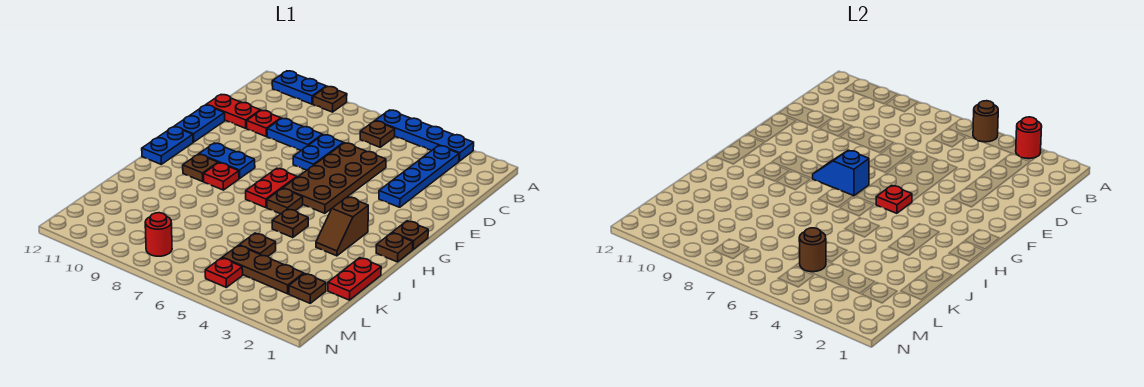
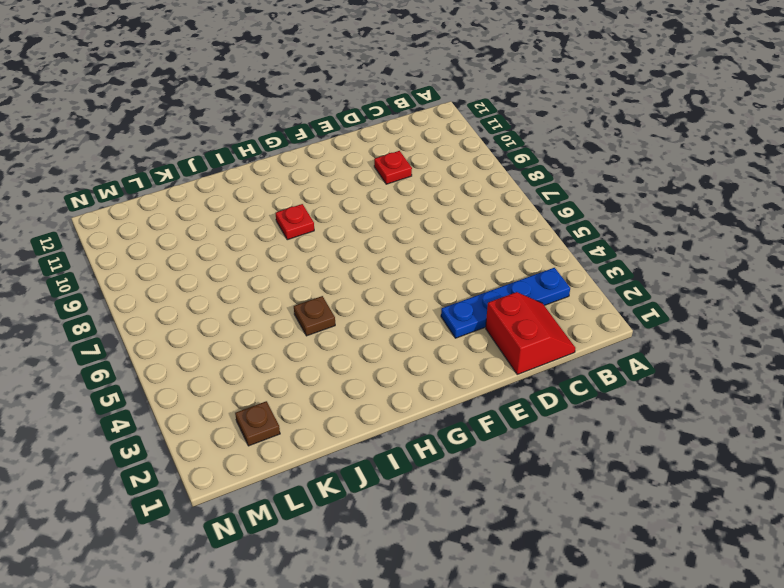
red slope C1:D2 level 1 top D -> none
none -> blue plate A3:A6 level 1
none -> brown plate A9 level 1
none -> blue plate A10:A11 level 1
none -> brown plate B6 level 1

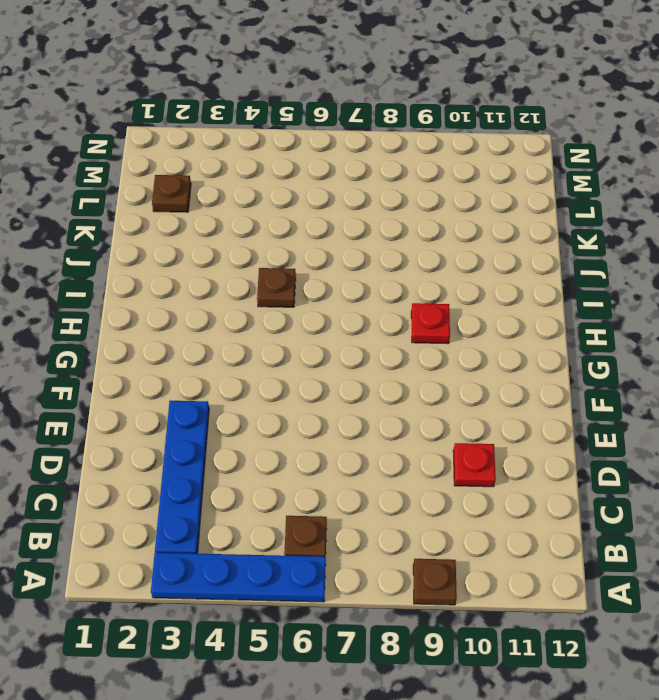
none -> blue plate A10:A11 level 1
none -> brown plate D5:G6 level 1
none -> blue plate D7:E7 level 1
none -> blue plate D8:D9 level 1

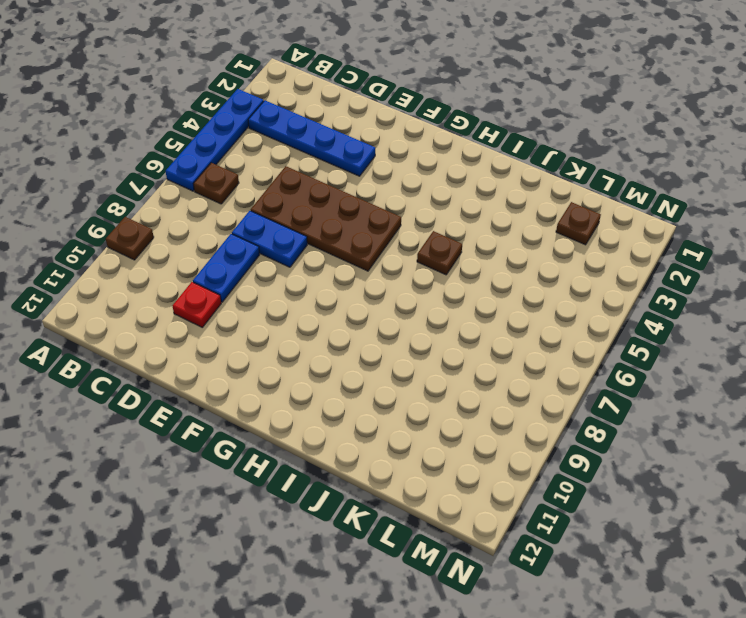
none -> blue plate A10:A11 level 1
none -> red plate D11:D12 level 1
none -> blue plate E12:F12 level 1
none -> brown plate G1 level 1

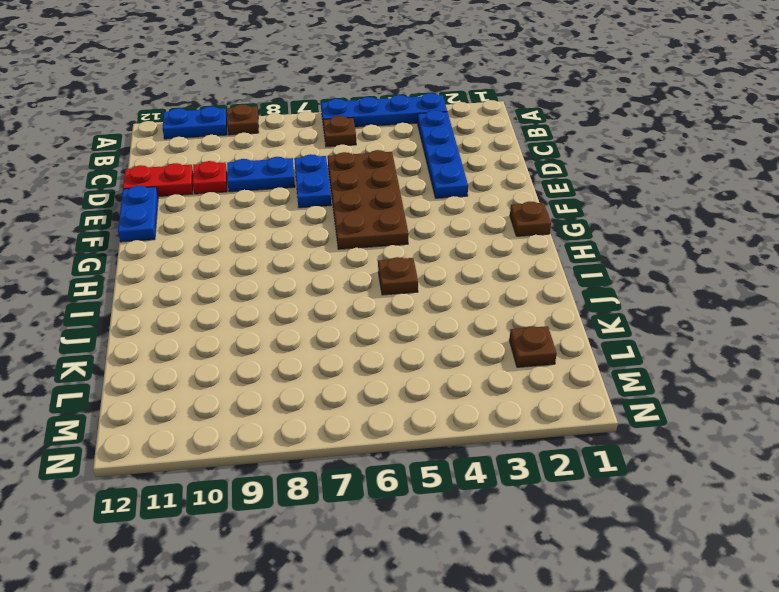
none -> red plate G7:H7 level 1
none -> blue plate G9:G10 level 1
none -> blue plate G12:H12 level 1
none -> brown plate H1 level 1

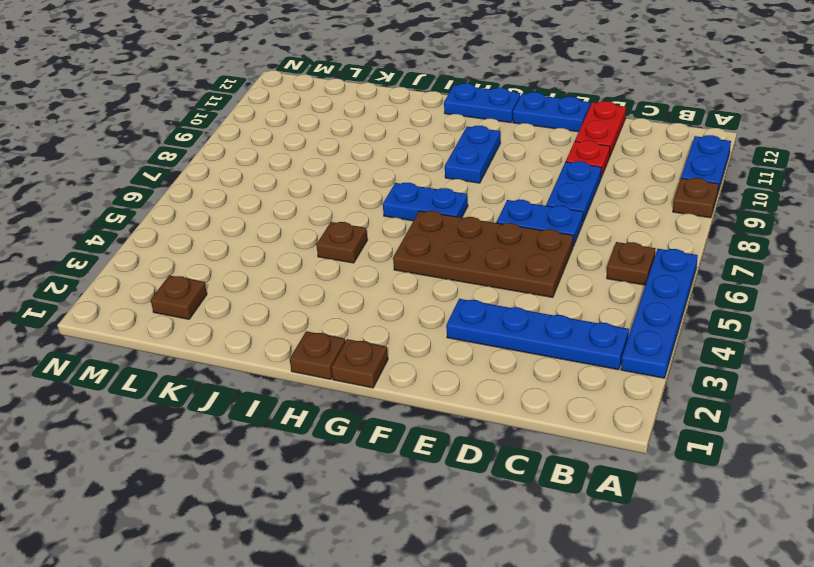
blue plate G7:H7 level 1 -> red plate G7:H7 level 1
none -> brown slope H3:I3 level 1 top H
none -> brown plate H6 level 1
none -> red plate H9 level 1
none -> brown plate H10 level 1

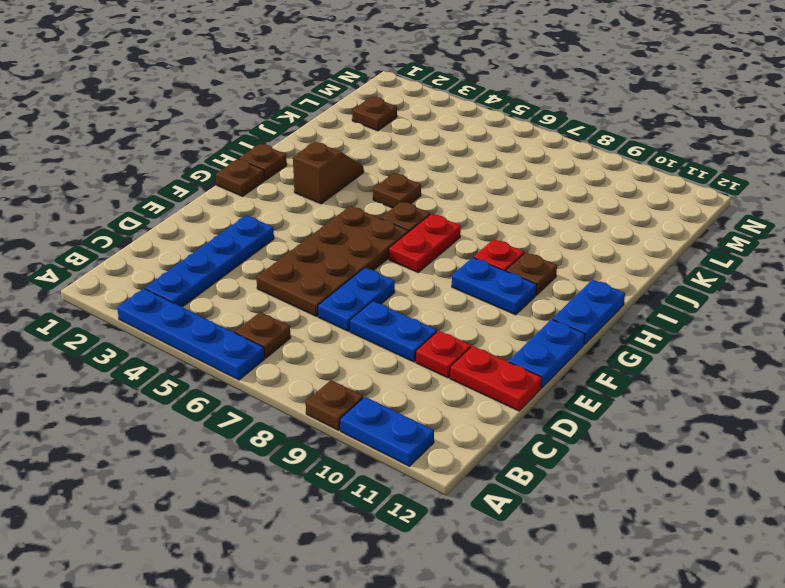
none -> red plate J1:K1 level 1
none -> brown plate K5 level 1
none -> brown plate L3:L5 level 1
none -> red plate M5 level 1

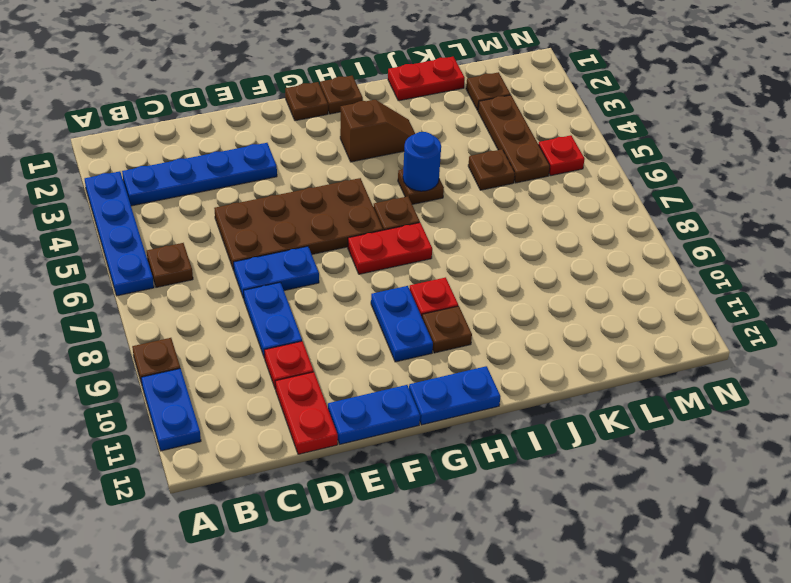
blue round brick I5 level 2 -> none
none -> red round brick M8 level 1
none -> red round brick A3 level 2
none -> brown round brick A5 level 2
none -> red plate G5 level 2

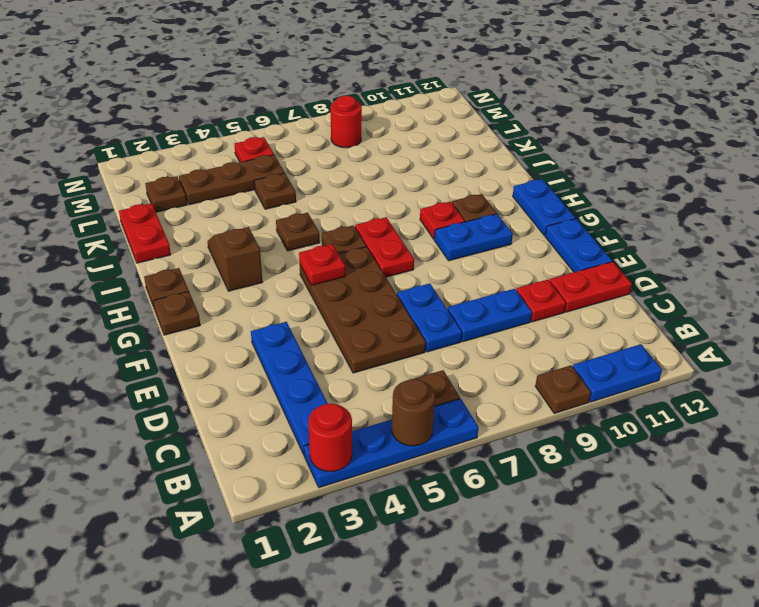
none -> blue slope G7:G8 level 2 top 7
none -> brown round brick L5 level 2

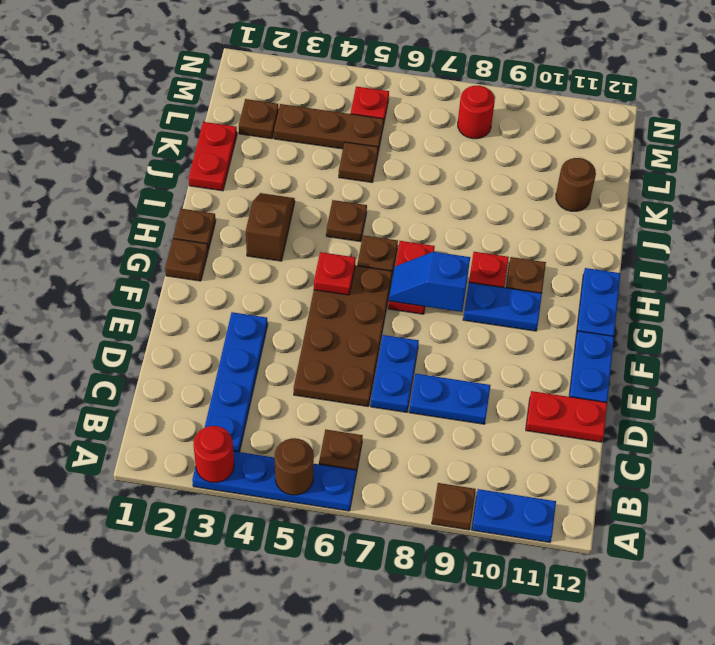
blue slope G7:G8 level 2 top 8 -> blue slope G7:G8 level 2 top 7
brown round brick K11 level 1 -> brown round brick L5 level 2
none -> red plate D10 level 1

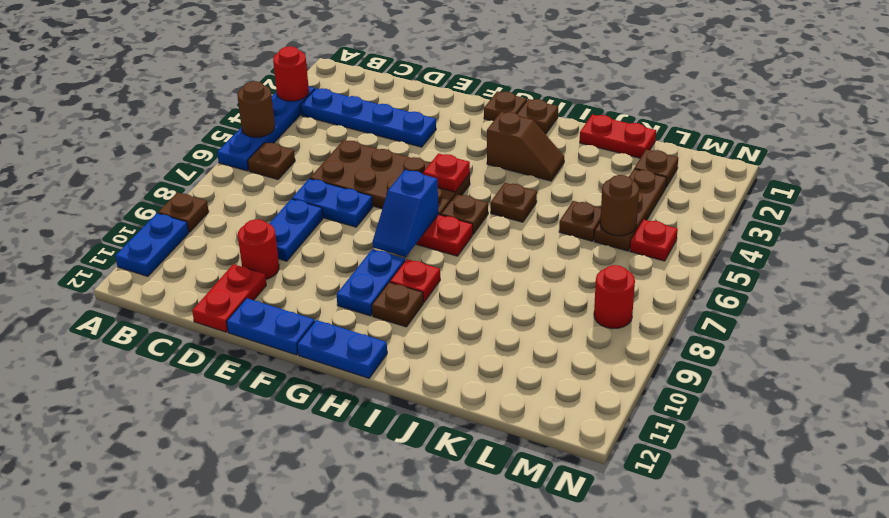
red round brick D10 level 1 -> red plate D10 level 1

